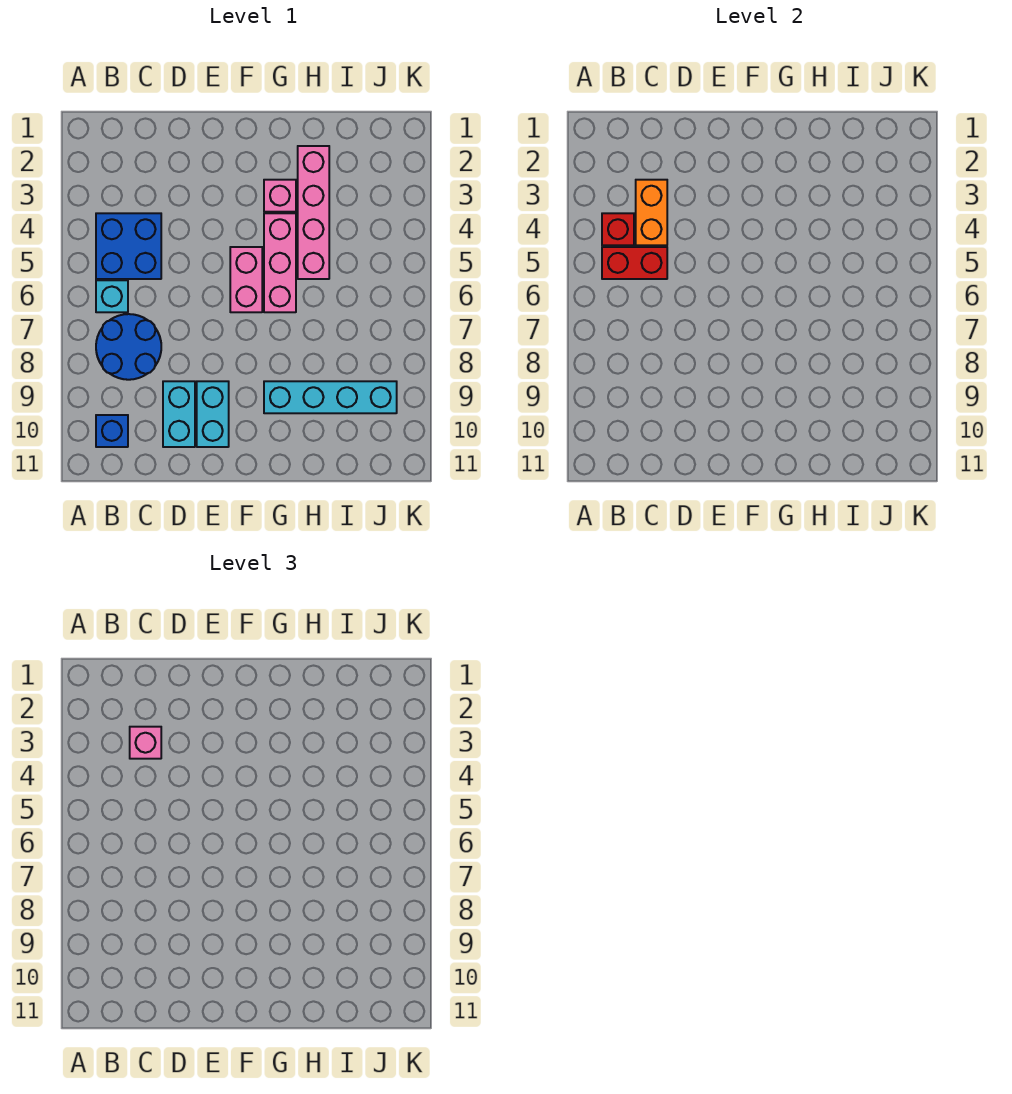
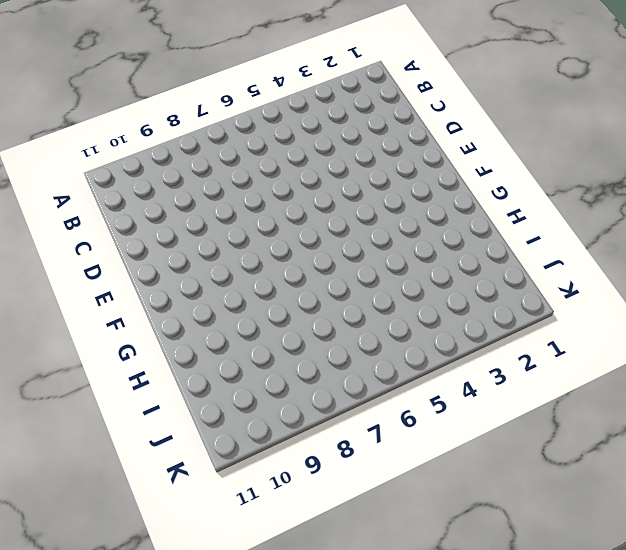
none -> blue brick B4:C5 level 1
none -> cyan brick B6 level 1
none -> blue round brick B7:C8 level 1

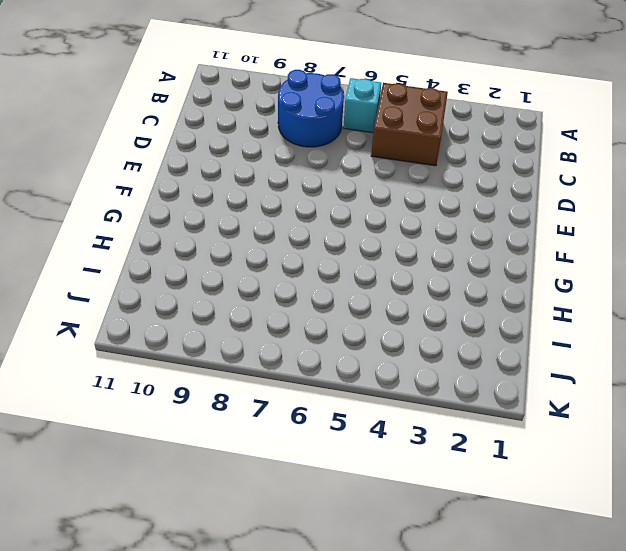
brown brick B4:C5 level 1 -> blue brick B4:C5 level 1
none -> blue brick B10 level 1
none -> cyan brick D9:D10 level 1
none -> cyan brick E9:E10 level 1

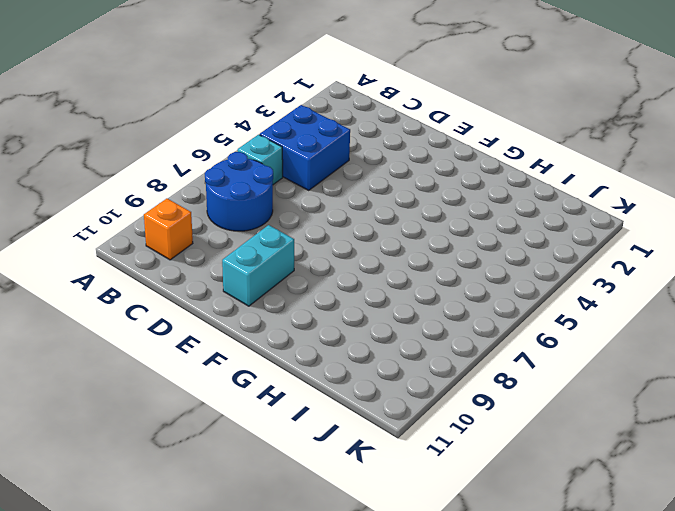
orange brick B10 level 1 -> blue brick B10 level 1
none -> cyan brick D9:D10 level 1
none -> pink brick F5:F6 level 1
none -> pink brick G3 level 1

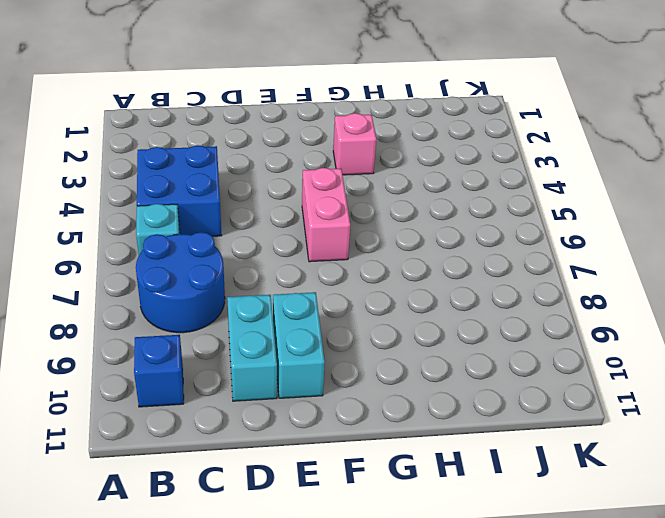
none -> pink brick G4:G6 level 1
none -> cyan brick G9:J9 level 1
none -> pink brick H2:H5 level 1

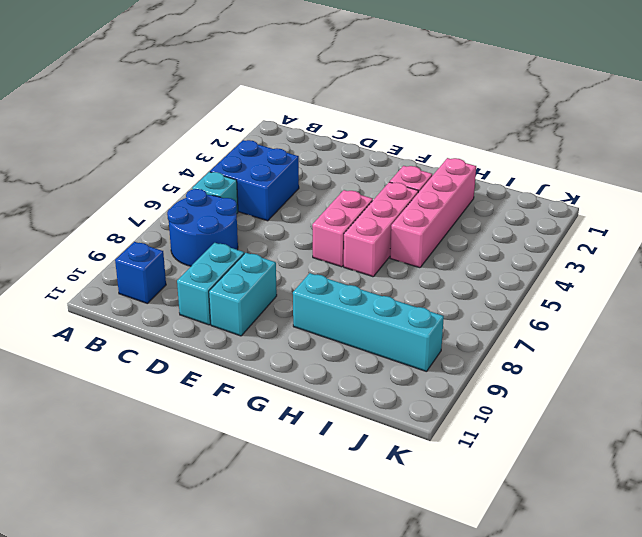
none -> red brick B4 level 2
none -> red brick B5:C5 level 2
none -> orange brick C3:C4 level 2

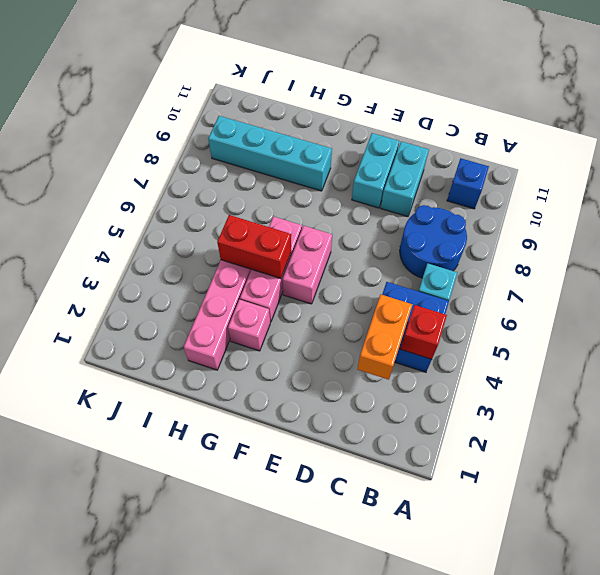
red brick G5:H5 level 2 -> red brick B5:C5 level 2
none -> pink brick C3 level 3

